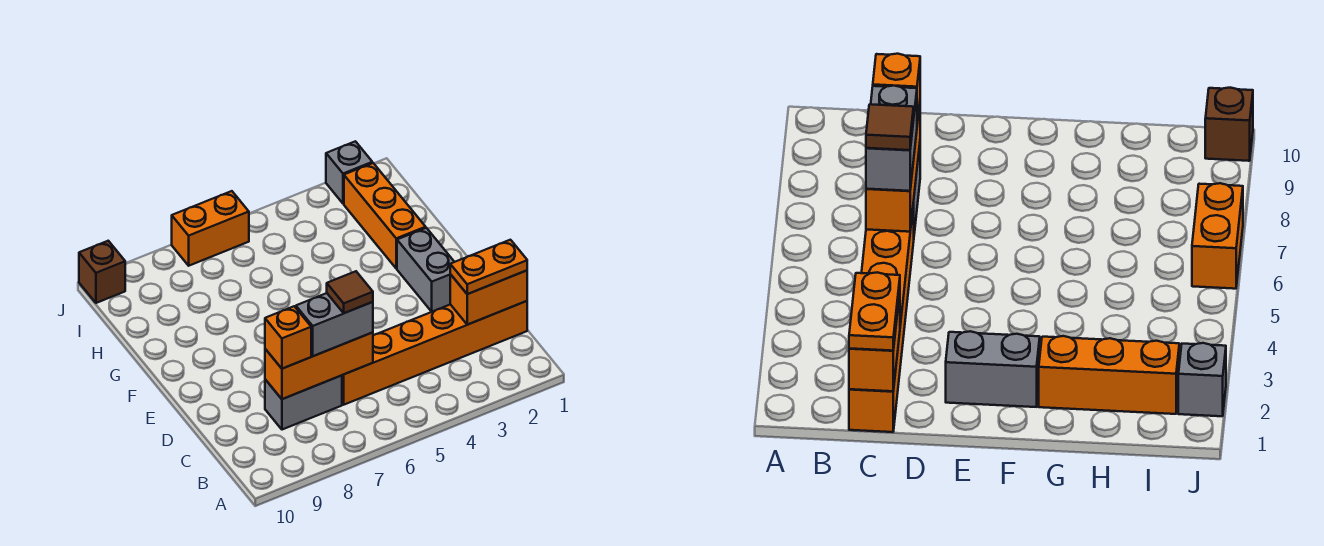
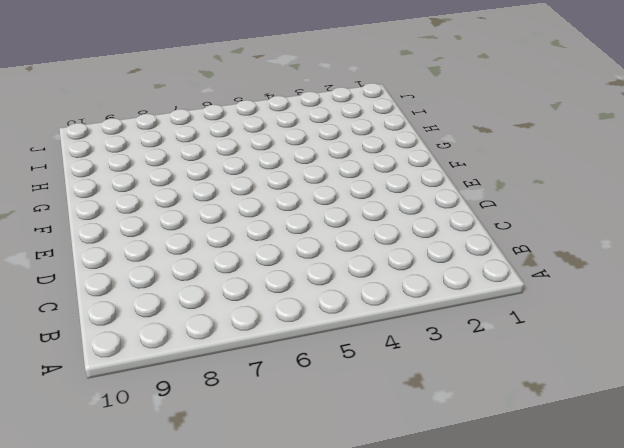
none -> orange brick C1:C6 level 1
none -> grey brick C7:C8 level 1
none -> grey brick E2:F2 level 1

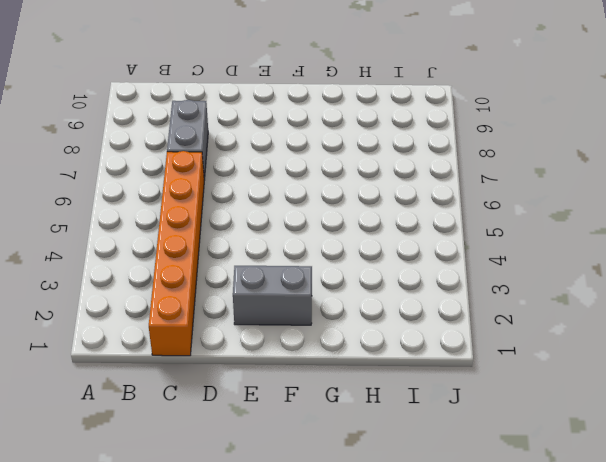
none -> orange brick G2:I2 level 1
none -> grey brick J2 level 1
none -> orange brick J6:J7 level 1

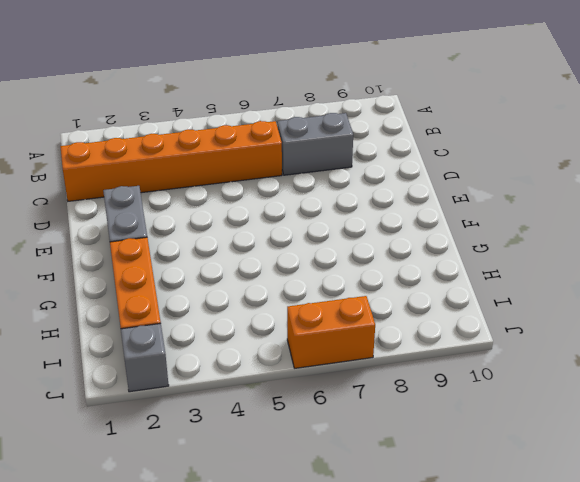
none -> brown brick J10 level 1
none -> orange brick C1:C2 level 2
none -> orange brick C6:C8 level 2

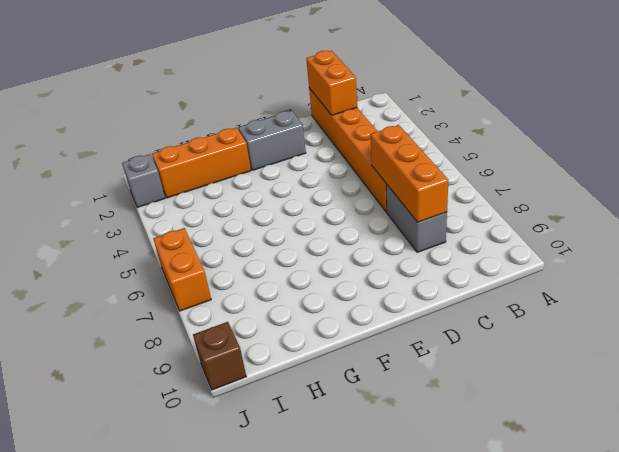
none -> orange plate C1:C2 level 3
none -> grey brick C6:C7 level 3
none -> orange brick C8 level 3

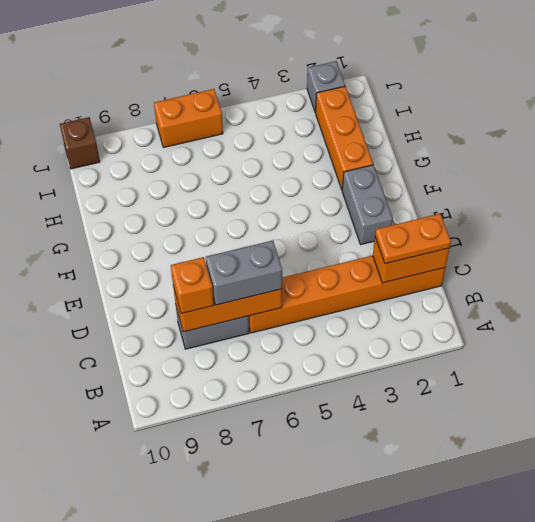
none -> brown tile C6 level 4

